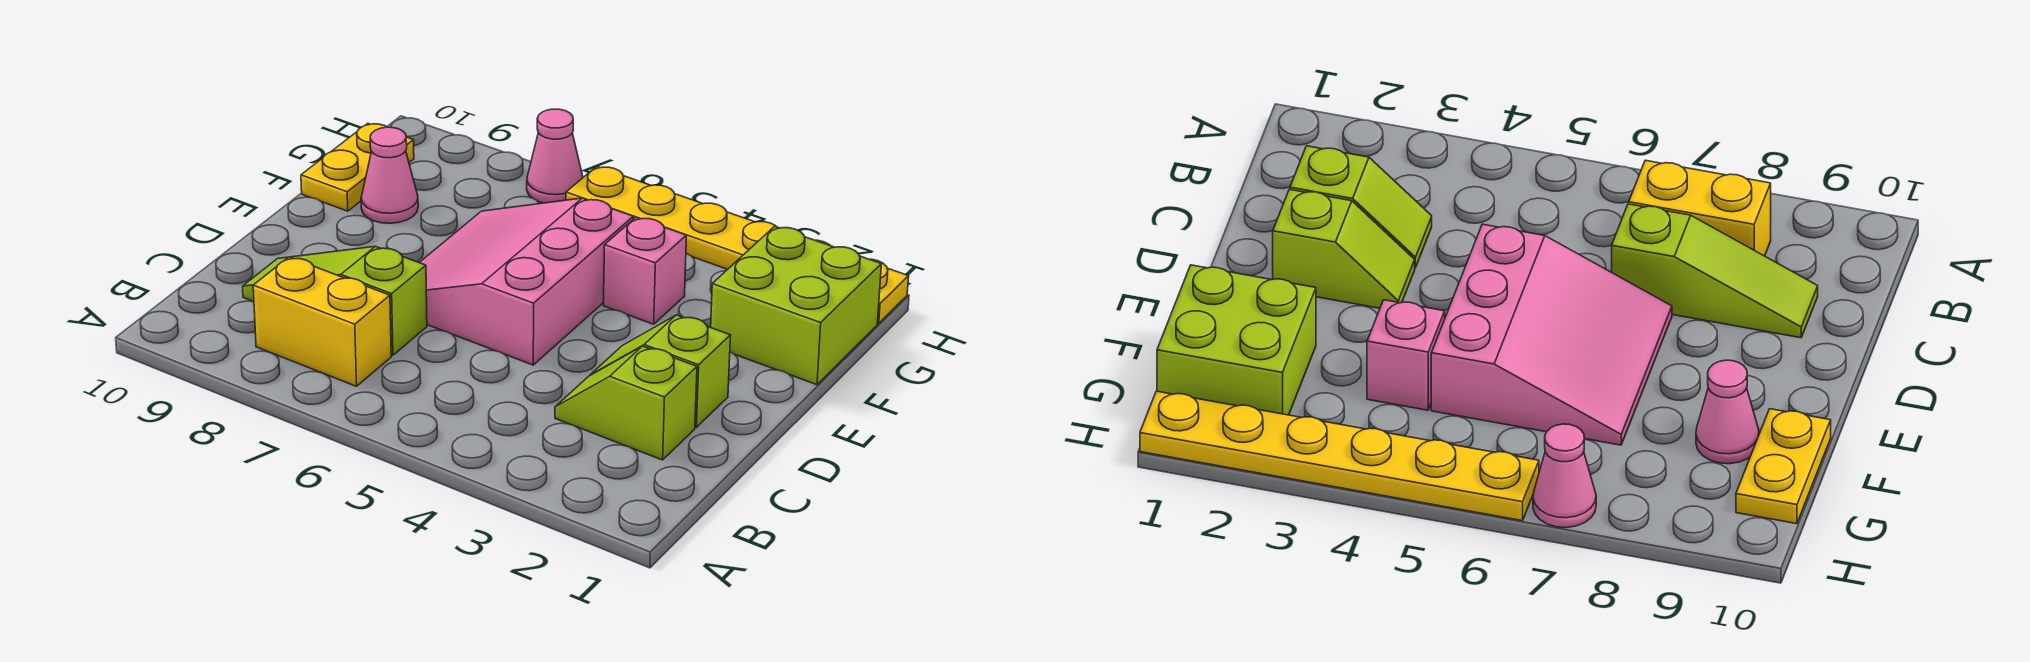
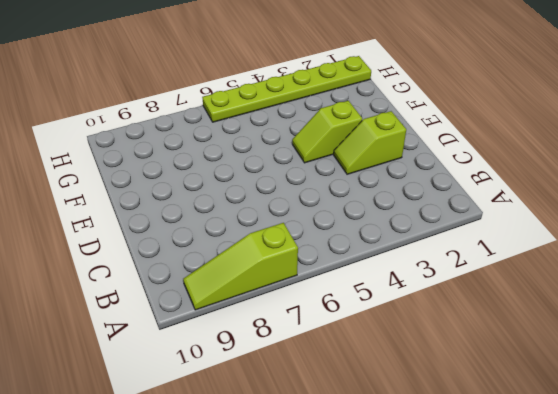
lime slope A7:A9 level 1 top 7 -> lime slope C7:C9 level 1 top 7
lime slope E3:E4 level 1 top 3 -> lime slope C2:C3 level 1 top 2
lime plate H1:H6 level 1 -> yellow plate H1:H6 level 1
none -> yellow brick B7:B8 level 1
none -> pink slope D5:F7 level 1 top 5

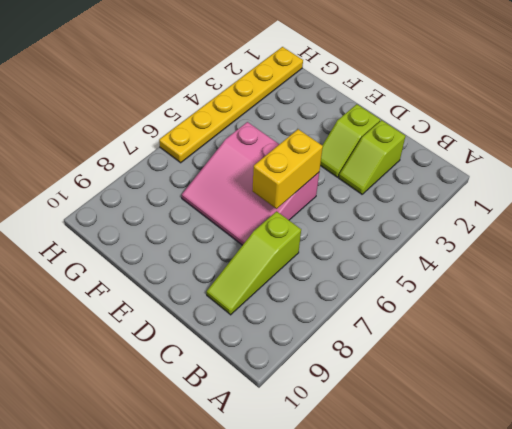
yellow brick D5:D6 level 2 -> yellow brick B7:B8 level 1
none -> lime brick F1:G2 level 1
none -> pink brick F4 level 1

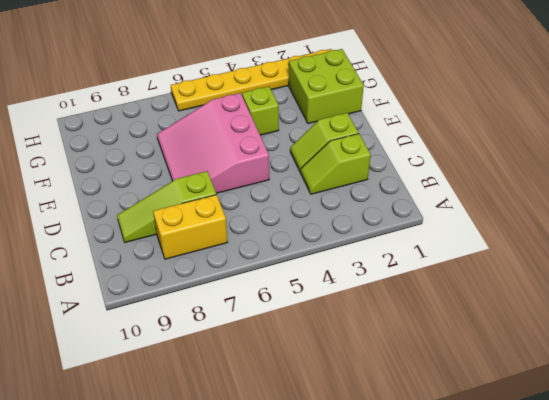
lime brick F4 level 1 -> pink brick F4 level 1
none -> pink cone F9 level 1
none -> yellow plate F10:G10 level 1

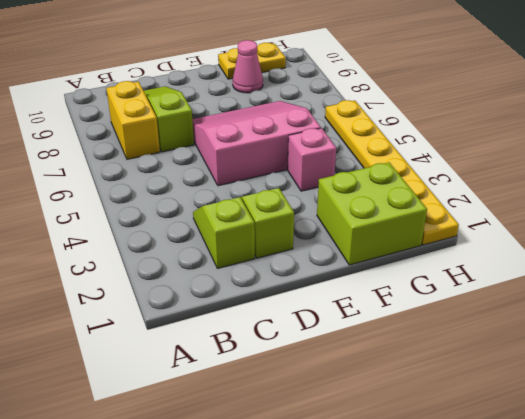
none -> pink cone H7 level 1

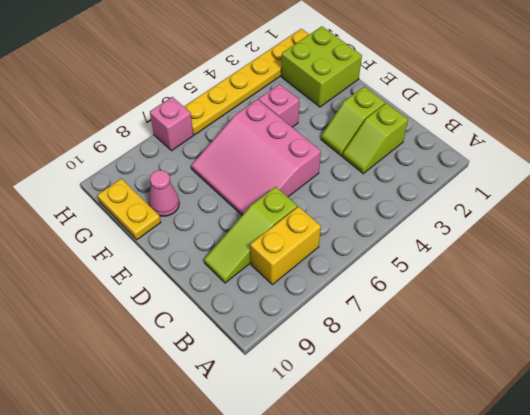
pink brick H7 level 1 -> pink cone H7 level 1

